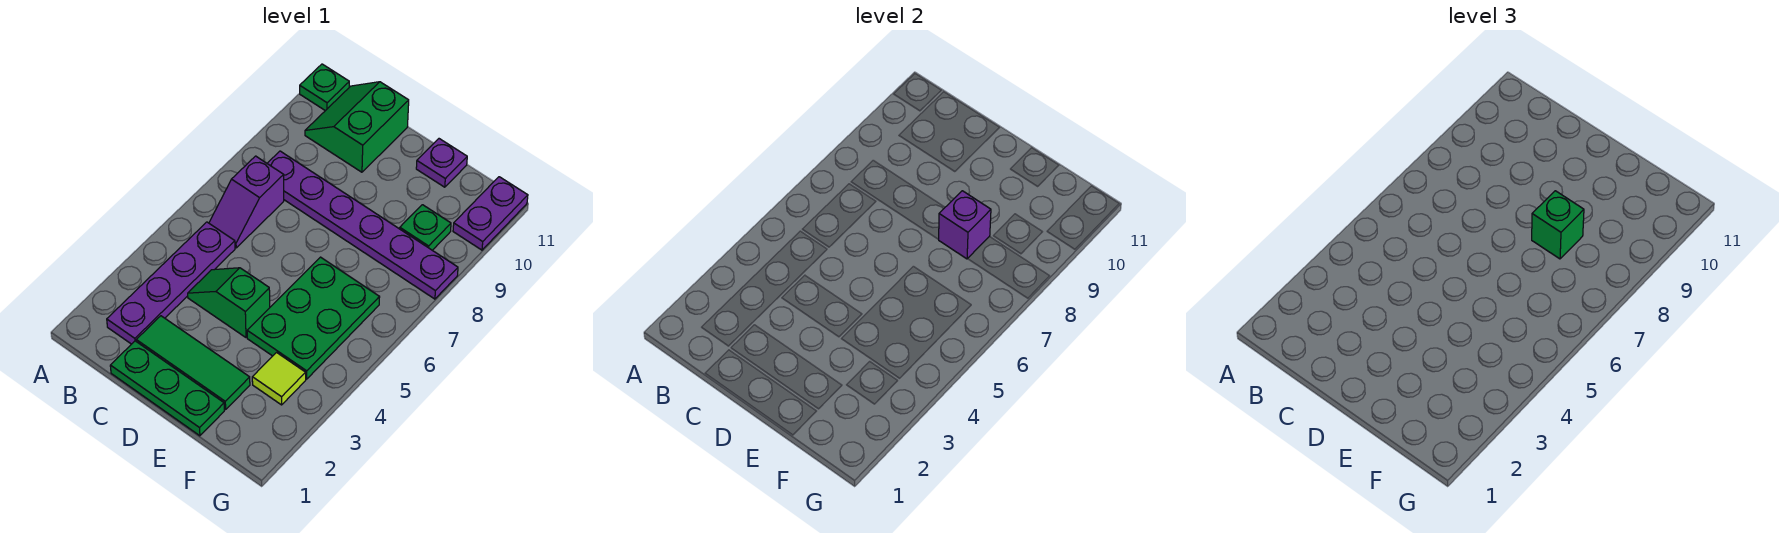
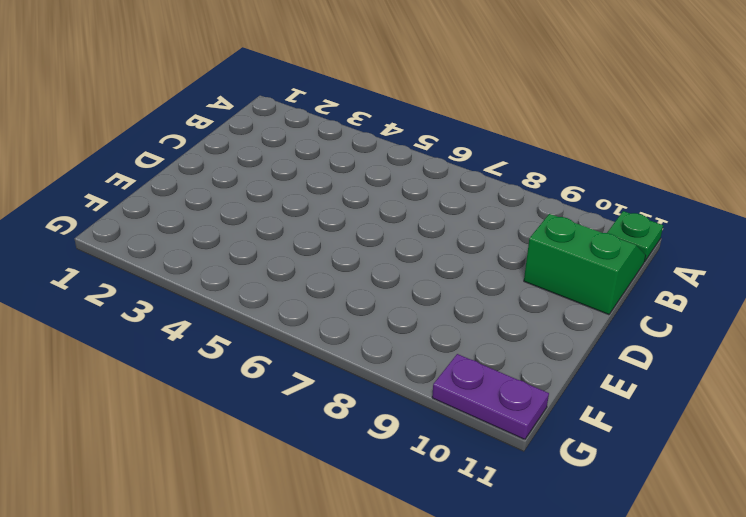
none -> purple plate B2:B5 level 1
none -> purple slope B6:B7 level 1 top 7
none -> purple plate B8:G8 level 1

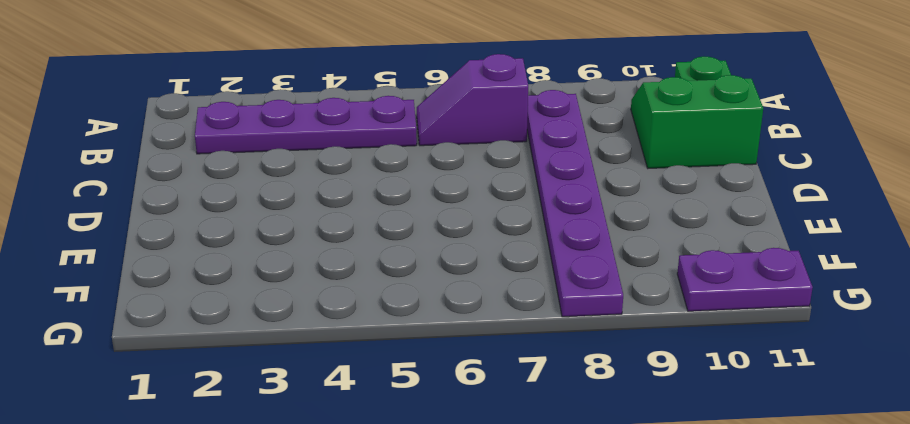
none -> green plate C1:E1 level 1
none -> green tile C2:E2 level 1
none -> green slope C4:D4 level 1 top D

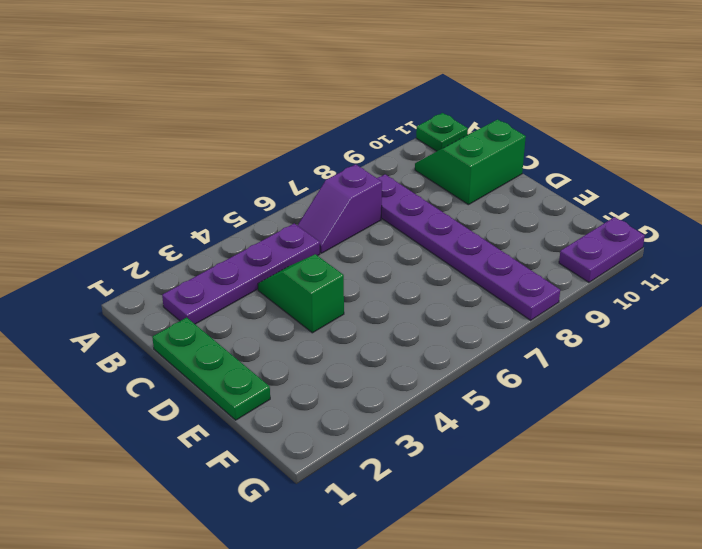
none -> green tile C2:E2 level 1
none -> green plate E4:F6 level 1
none -> purple plate E11 level 1

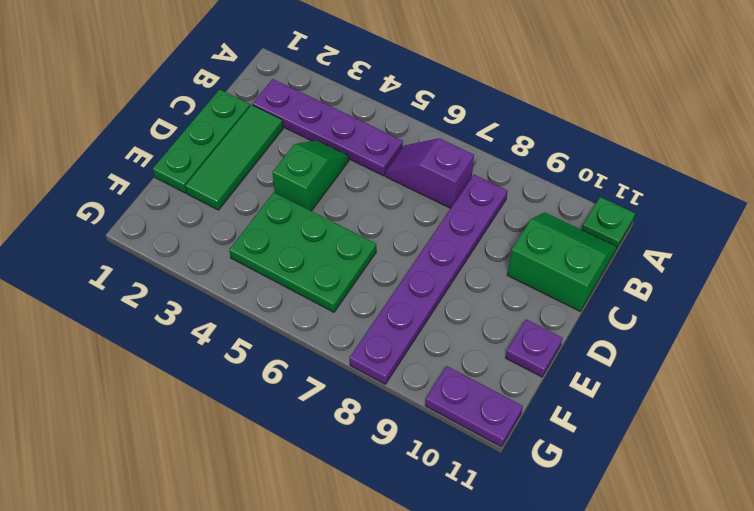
none -> lime tile F3 level 1
none -> green plate F9 level 1
none -> purple brick E8 level 2

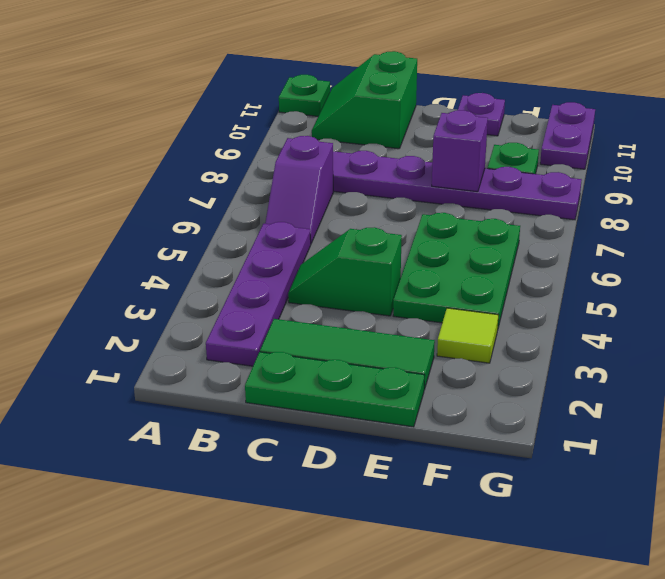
none -> green brick E8 level 3

